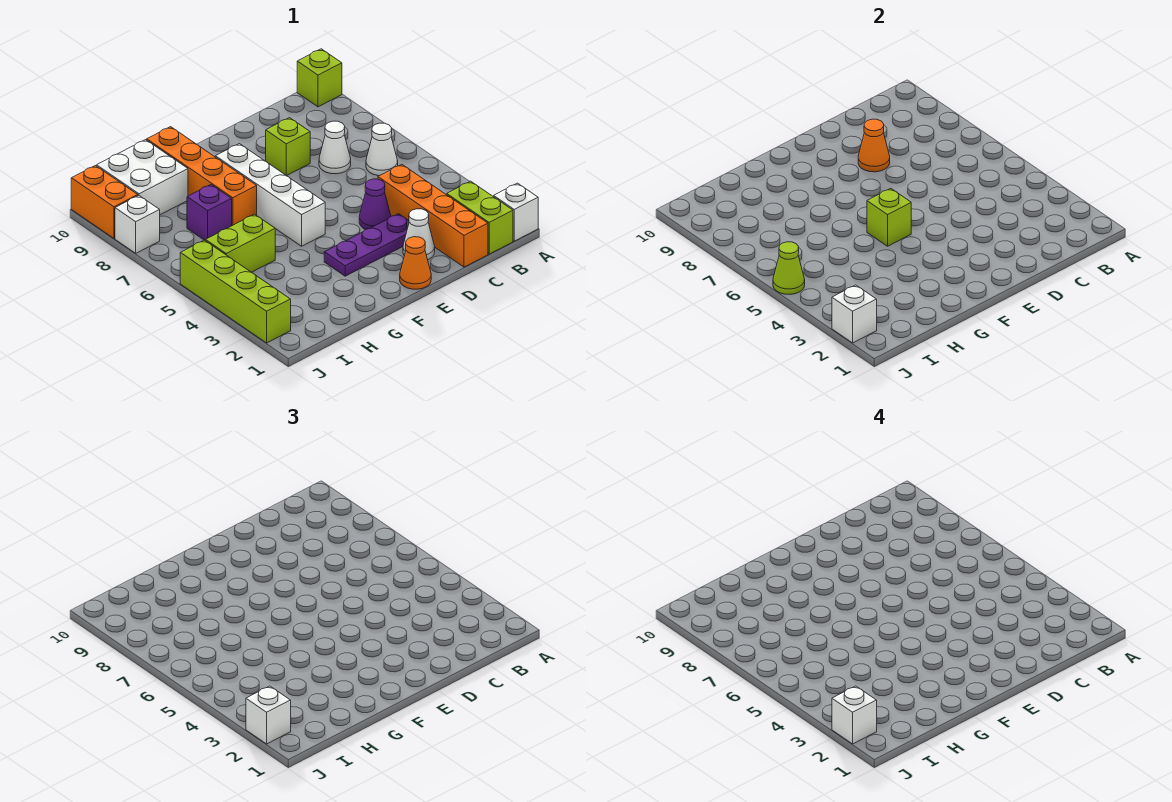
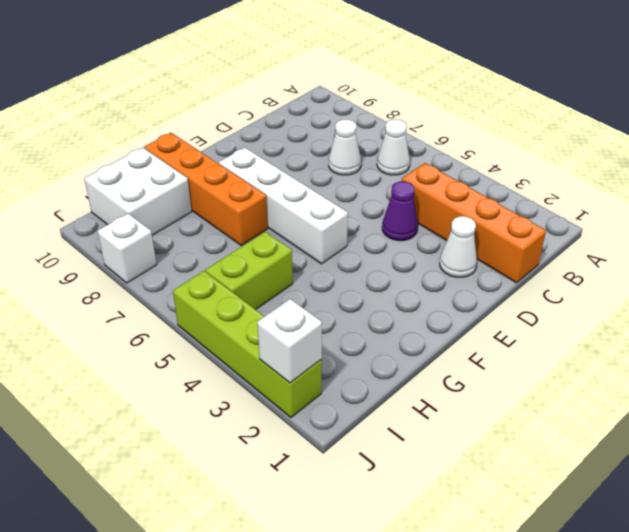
none -> white brick A1 level 1
none -> lime brick A10 level 1
none -> lime brick B1:B2 level 1

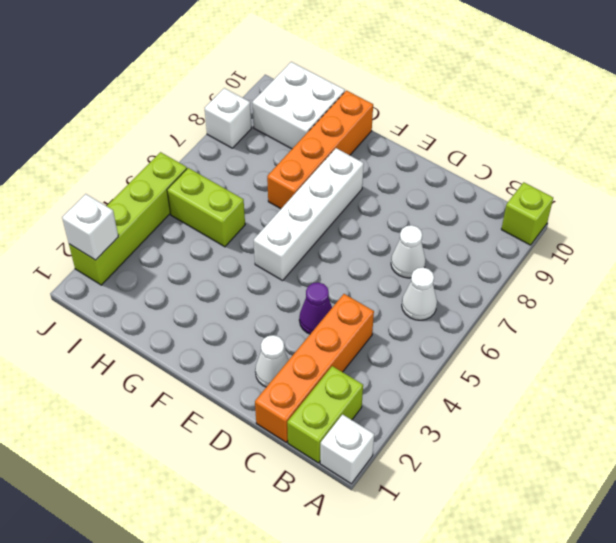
none -> purple plate D3:F3 level 1
none -> lime brick D8 level 1
none -> orange cone E1 level 1

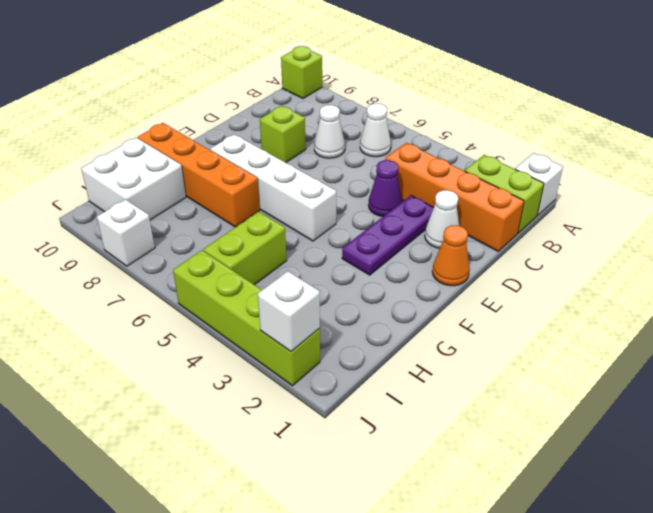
none -> purple brick H7 level 1
none -> orange brick J9:J10 level 1
none -> orange cone D8 level 2

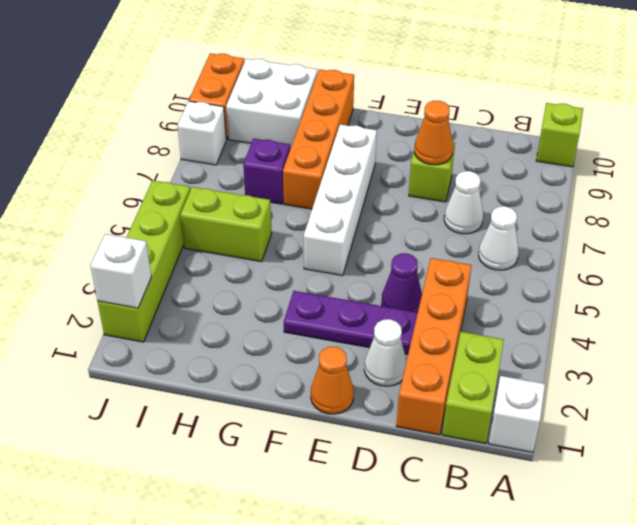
none -> lime brick F5 level 2
none -> lime cone J5 level 2
none -> white brick J2 level 3

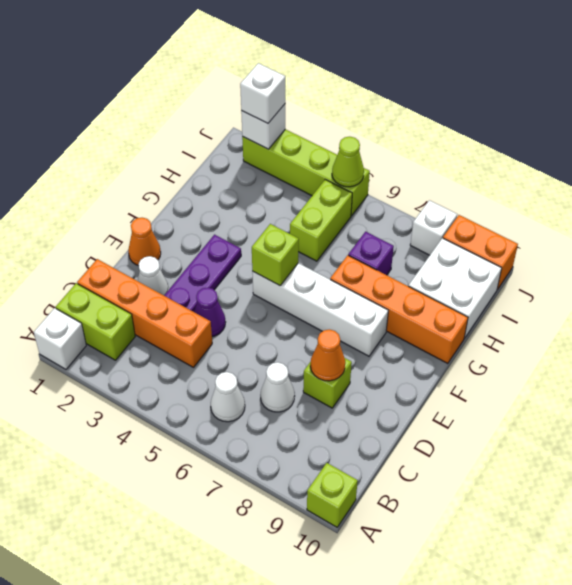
none -> white brick J2 level 4

